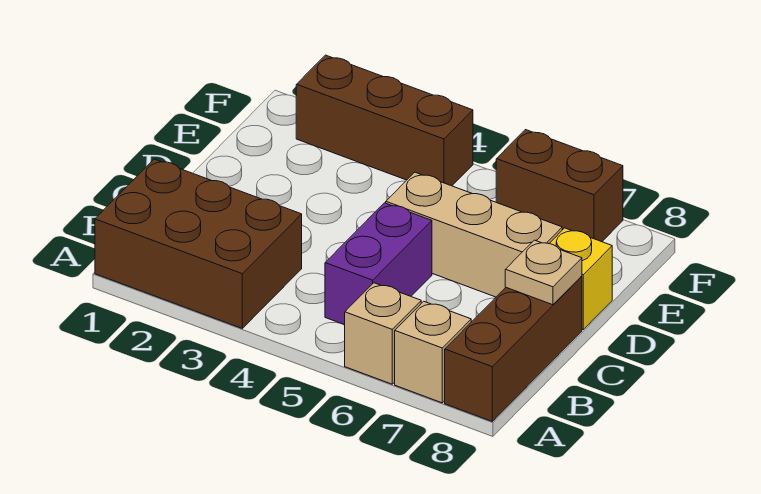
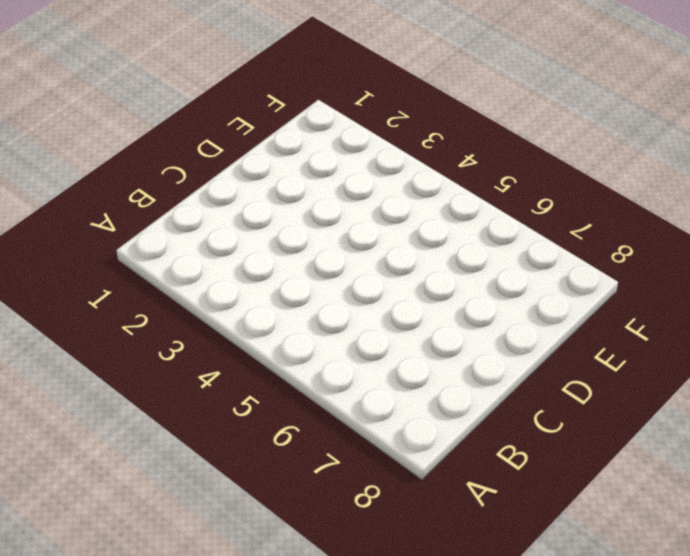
none -> brown brick A1:B3 level 1
none -> tan brick A6 level 1

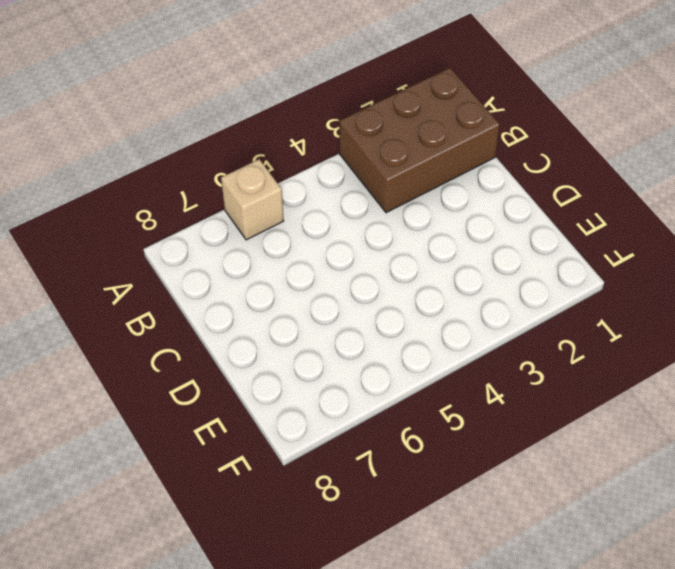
none -> tan brick A7 level 1
none -> brown brick A8:C8 level 1

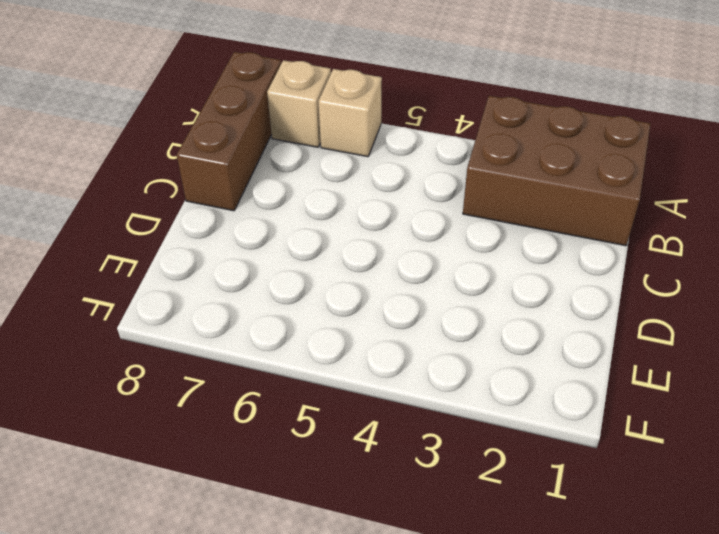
none -> purple brick B5:C5 level 1
none -> tan brick D5:D7 level 1

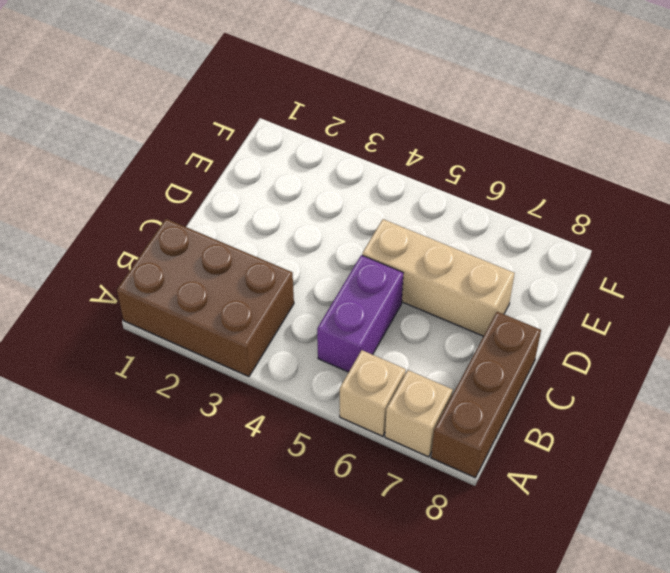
none -> yellow brick D8 level 1
none -> brown brick F2:F4 level 1

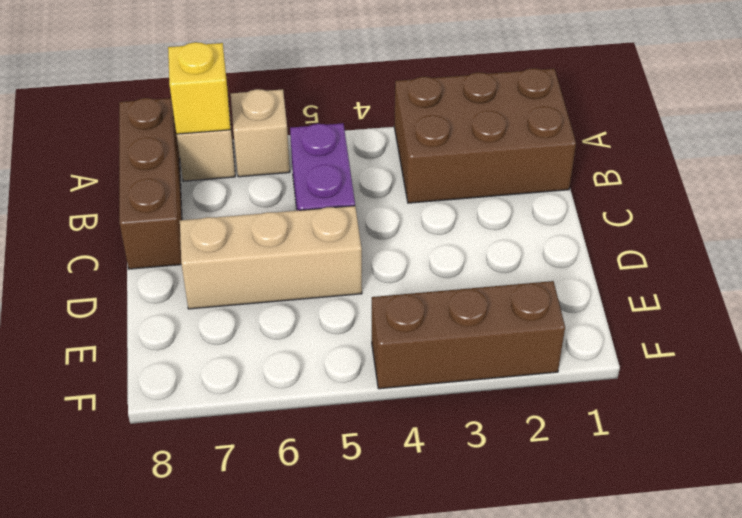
yellow brick A7 level 2 -> yellow brick D8 level 1
none -> brown brick F6:F7 level 1
none -> tan plate C8 level 2

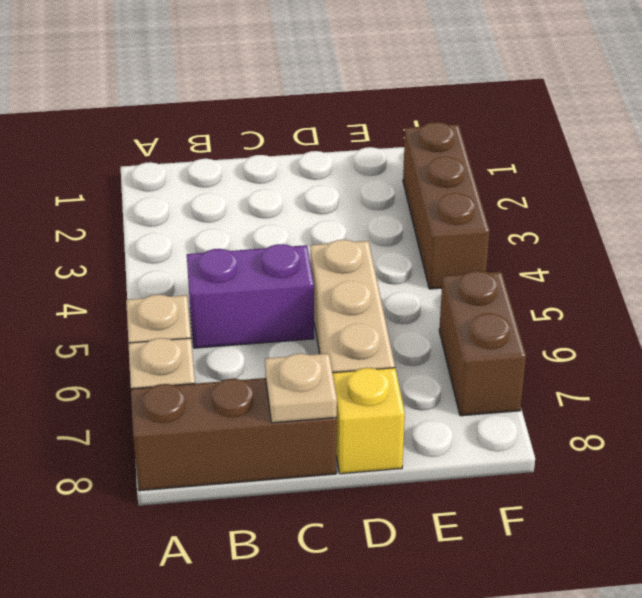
none -> brown brick A1:B3 level 1

